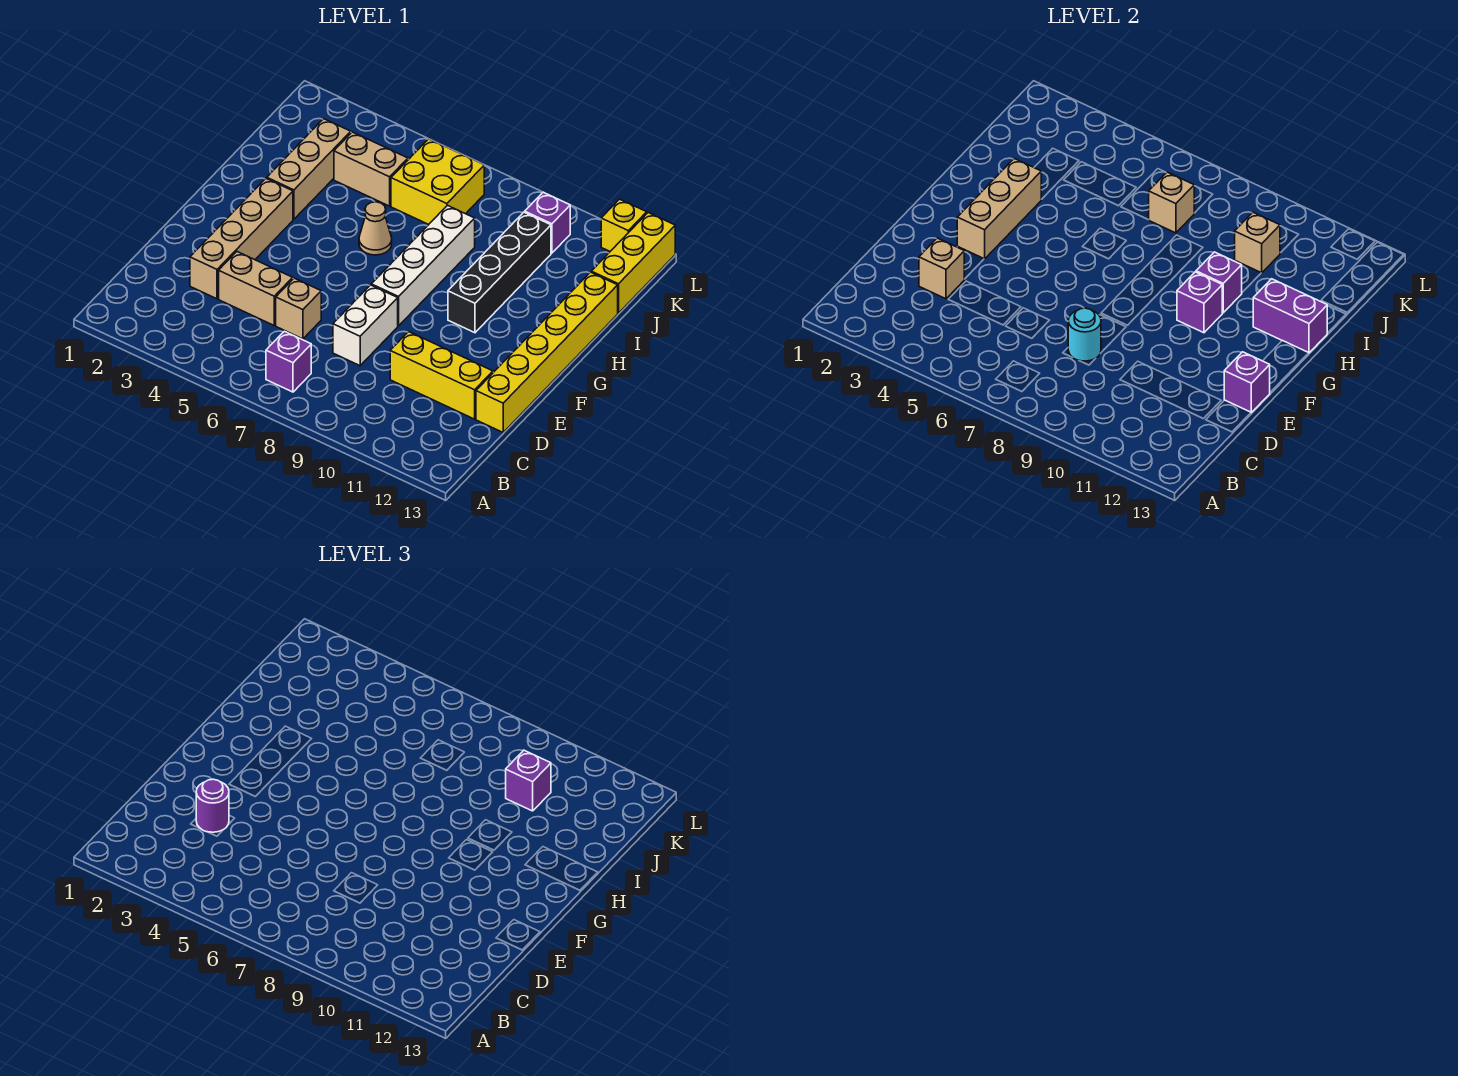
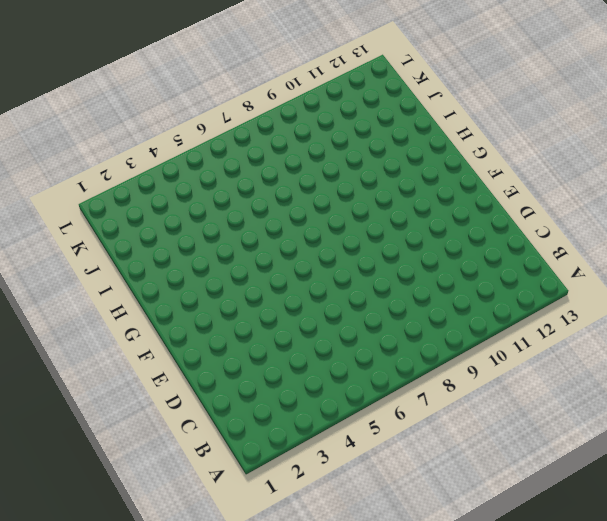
none -> purple brick B7 level 1
none -> tan brick D3:G3 level 1
none -> tan brick D4:D5 level 1

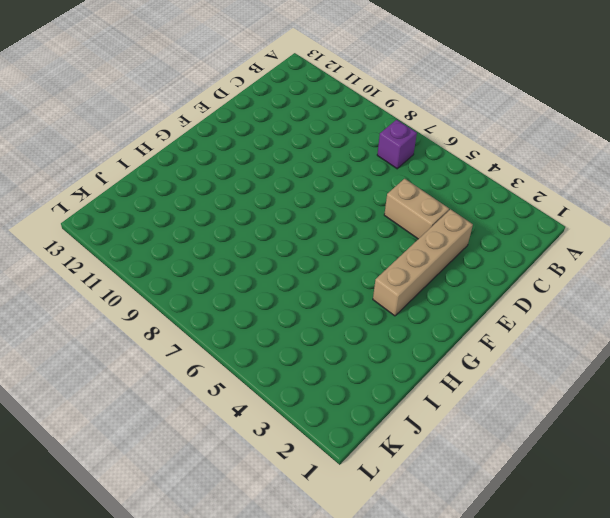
none -> tan brick D6 level 1
none -> white brick D8:E8 level 1
none -> yellow brick D10:D12 level 1

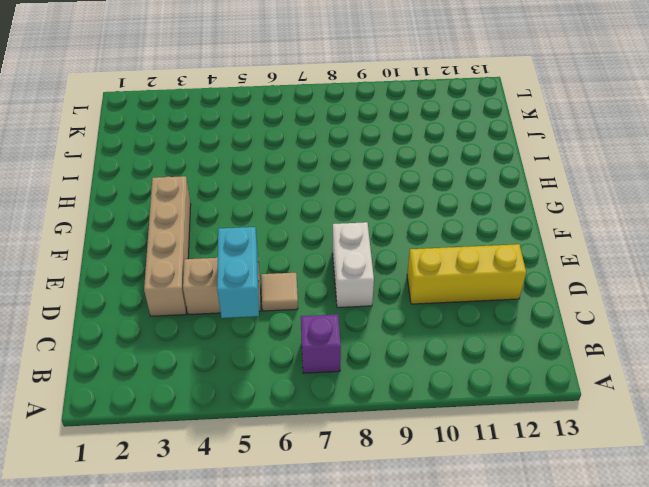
cyan brick C5:D5 level 2 -> none
tan tile D6 level 1 -> tan brick D6 level 1
none -> yellow brick D13:I13 level 1
none -> white brick F8:I8 level 1
none -> black brick G10:J10 level 1

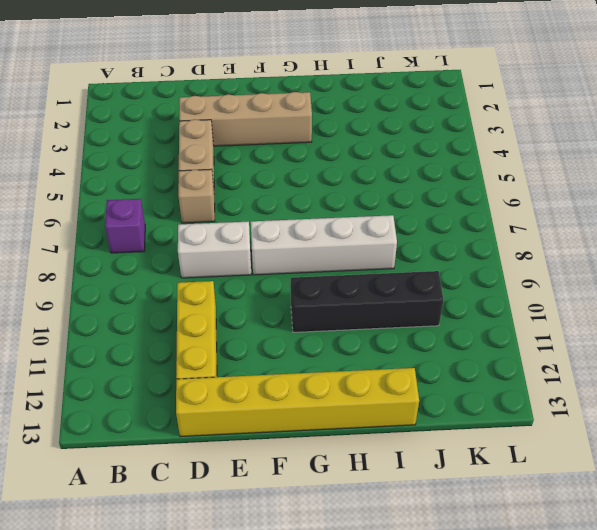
none -> tan brick H3:J3 level 1
none -> tan cone H6 level 1
none -> tan brick J4:J5 level 1

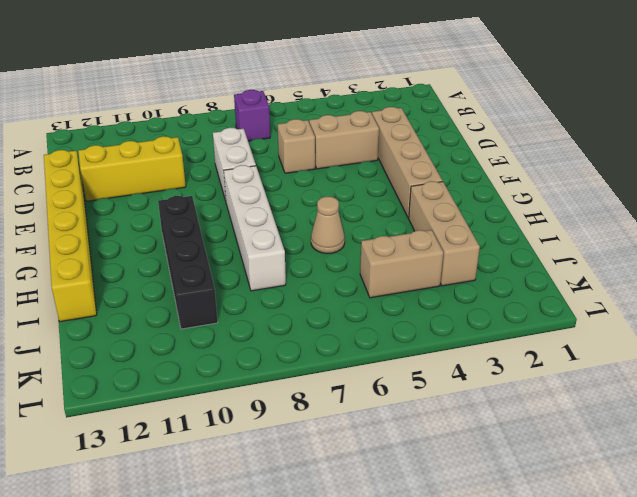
none -> yellow brick J6:K7 level 1
none -> yellow brick J13:L13 level 1
none -> purple brick K10 level 1

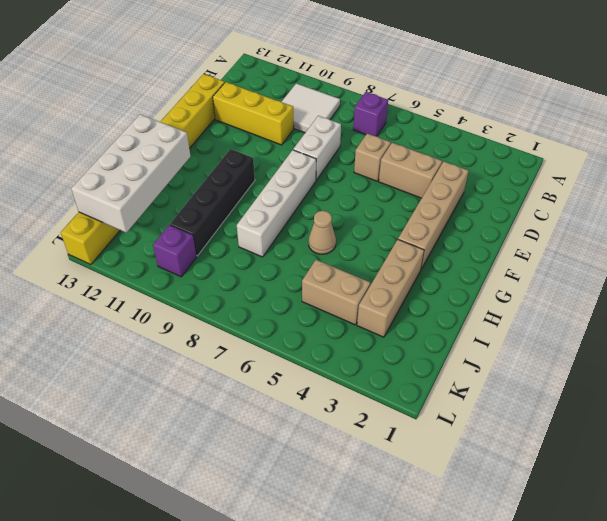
white tile B9:C10 level 1 -> none
white brick H12:K13 level 2 -> purple brick H12:H13 level 2
none -> yellow brick J6:K7 level 1
none -> yellow brick L12 level 1
none -> tan brick D3 level 2

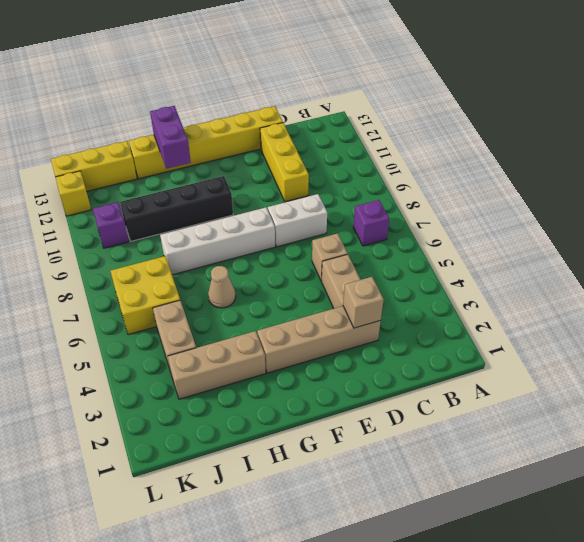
none -> cyan round brick D8 level 2
none -> purple brick E13 level 2
none -> tan brick F3:H3 level 2

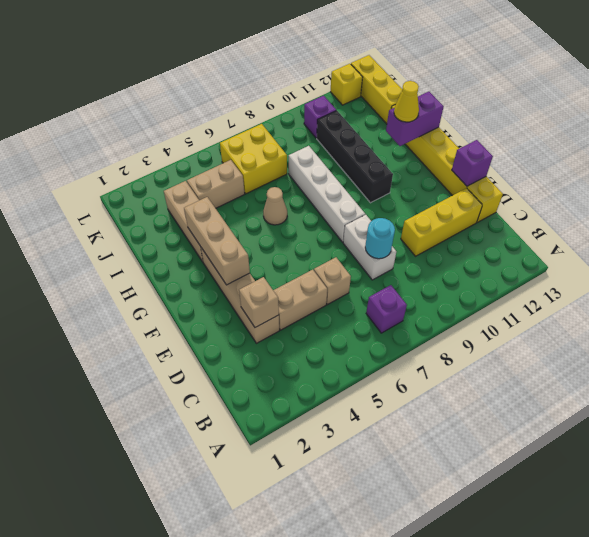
yellow cone H12 level 3 -> none
none -> purple brick G10 level 2
none -> purple brick H10 level 2
none -> tan brick J7 level 2

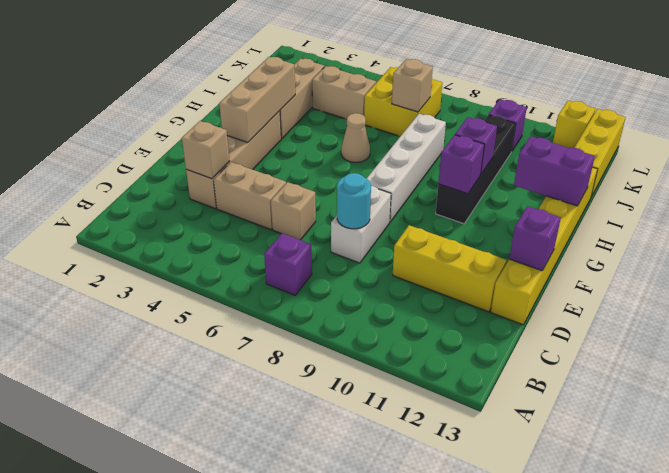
none -> tan brick J10 level 2
none -> purple round brick D3 level 3
none -> purple brick J10 level 3

